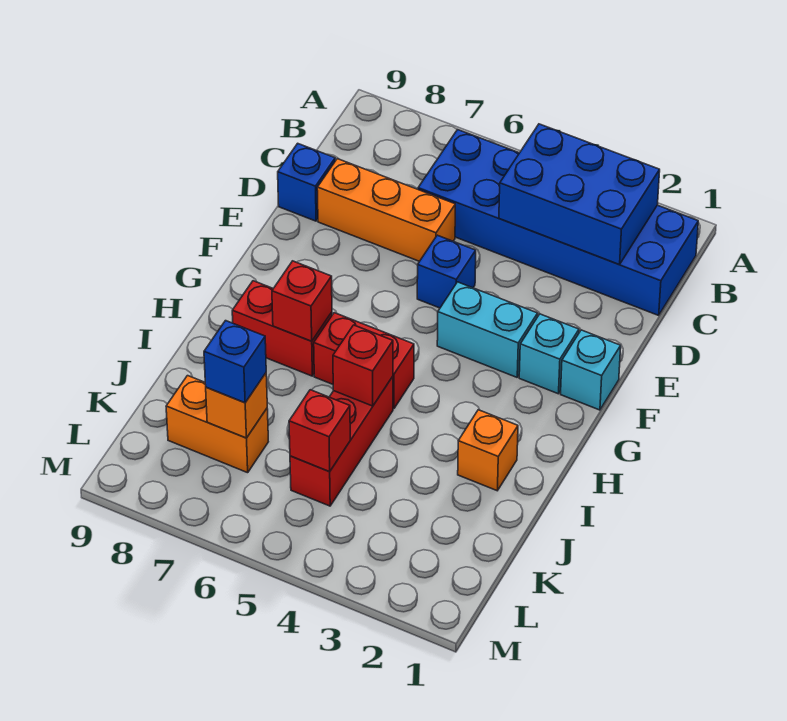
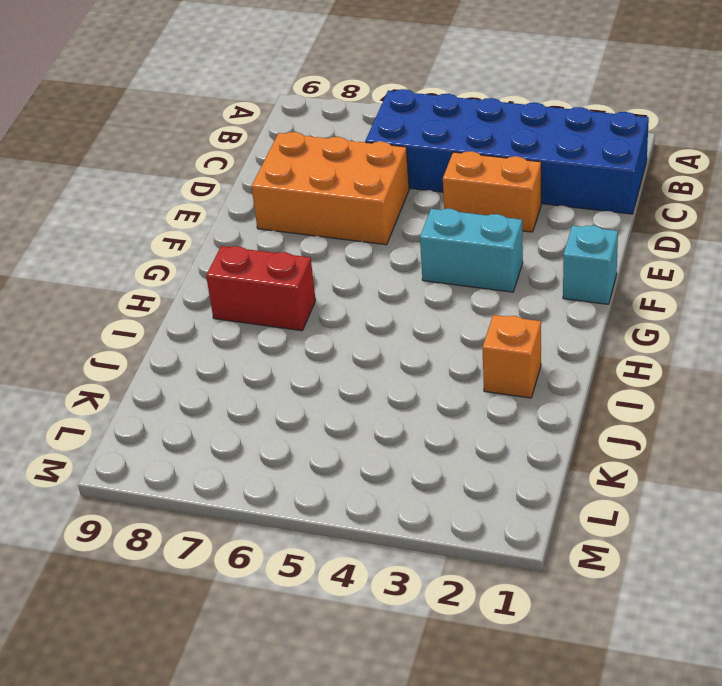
orange brick D3:D4 level 1 -> orange brick K7:K8 level 1
orange brick D6:E8 level 1 -> orange brick D6:D8 level 1
none -> blue brick D9 level 1
none -> blue brick E5 level 1
none -> cyan brick F2 level 1

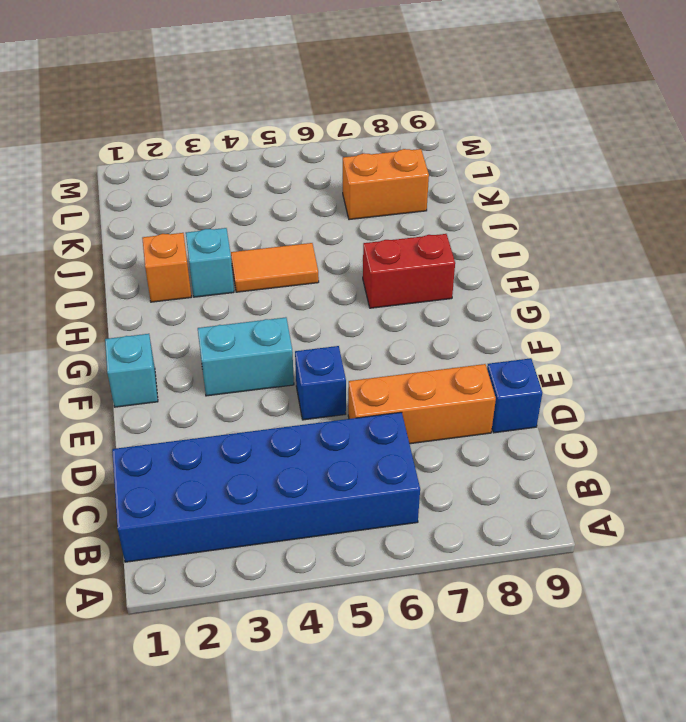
cyan brick I3 level 1 -> cyan brick F2 level 1
orange tile I4:I5 level 1 -> red brick I5:K5 level 1
none -> red brick H5:H6 level 1
none -> blue brick B2:C4 level 2
none -> red brick H7 level 2

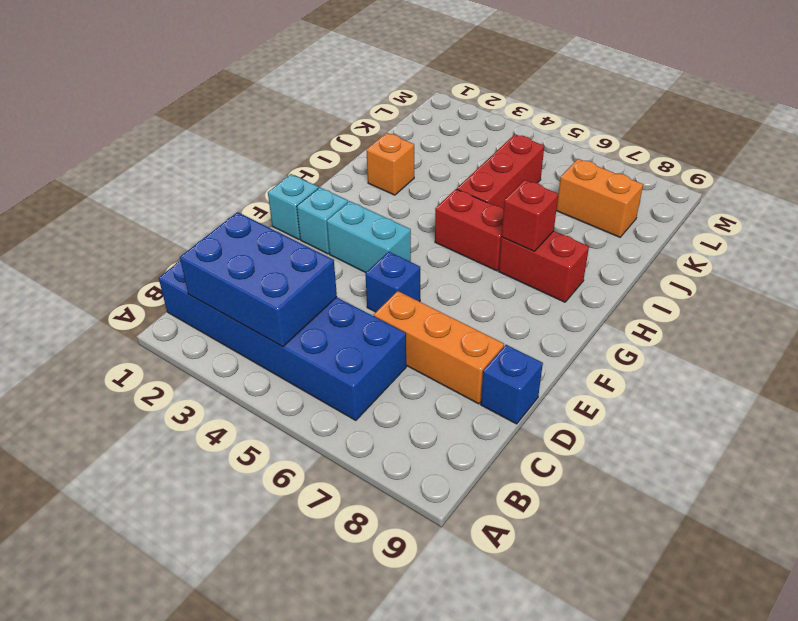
none -> red brick I5 level 2
none -> red brick K5 level 2
none -> orange brick K7 level 2

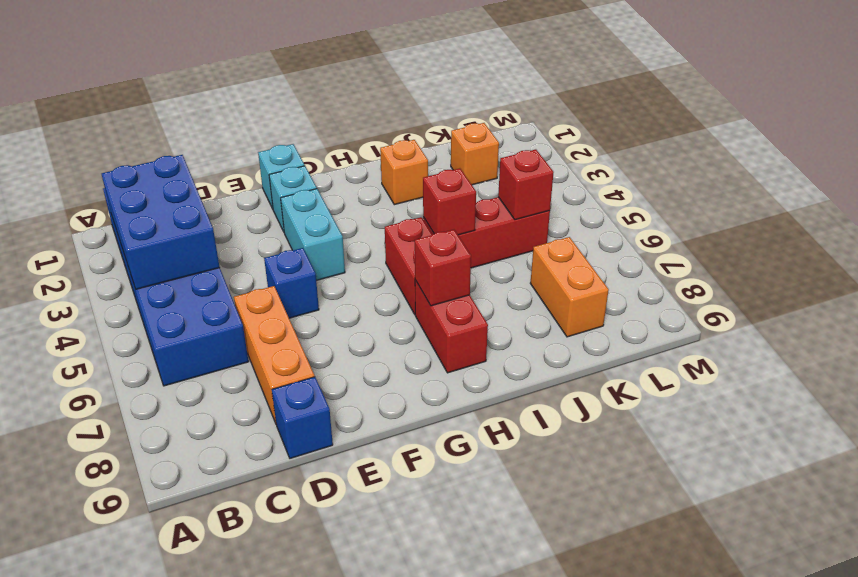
orange brick K2 level 1 -> orange brick K7 level 2
none -> blue brick K7 level 3

